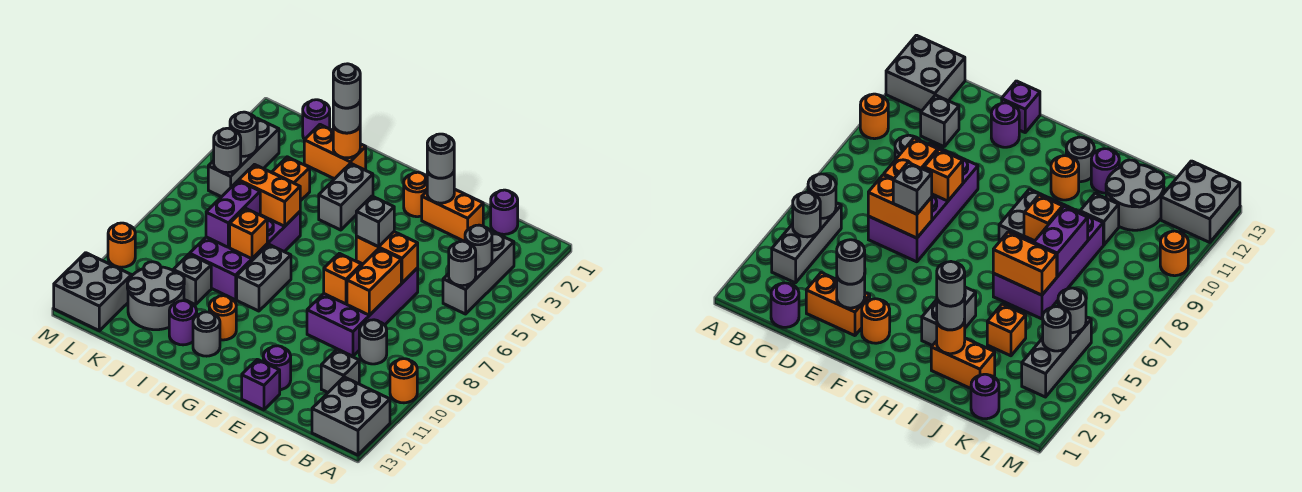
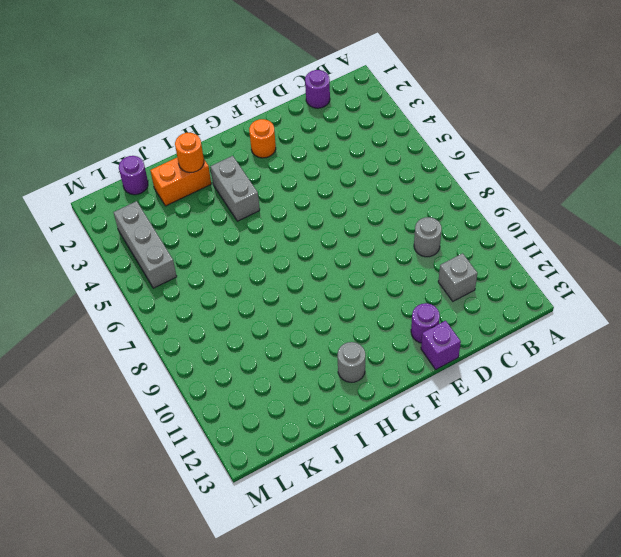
none -> orange round brick A10 level 1
none -> grey brick A12:B13 level 1
none -> grey brick B3:B5 level 1
none -> orange brick D2:E2 level 1

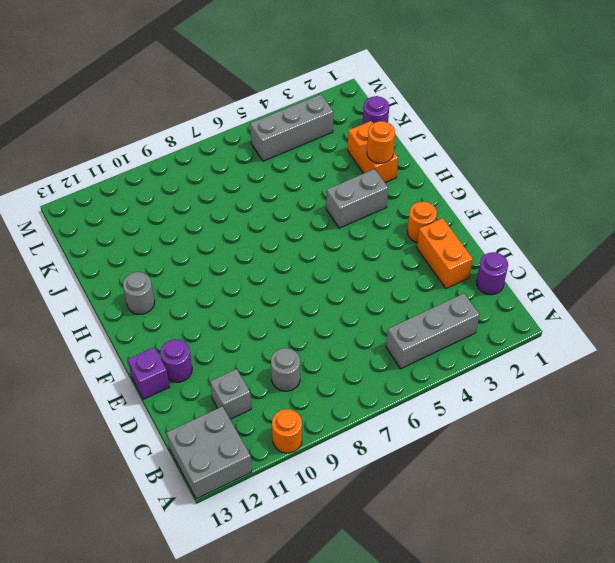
none -> purple brick D6:E9 level 1
none -> grey brick H8:H9 level 1
none -> orange round brick H11 level 1
none -> purple brick I6:J9 level 1

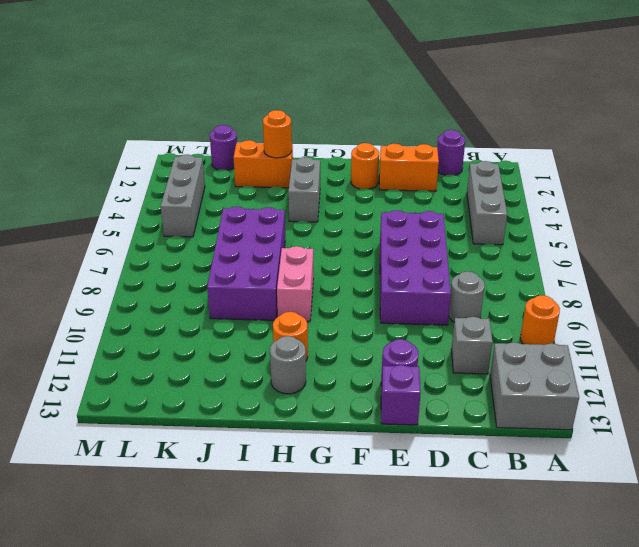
pink brick H8:H9 level 1 -> grey brick H8:H9 level 1
none -> purple round brick I12 level 1
none -> orange brick J4 level 1
none -> grey brick J10 level 1
none -> grey round brick J11:K12 level 1

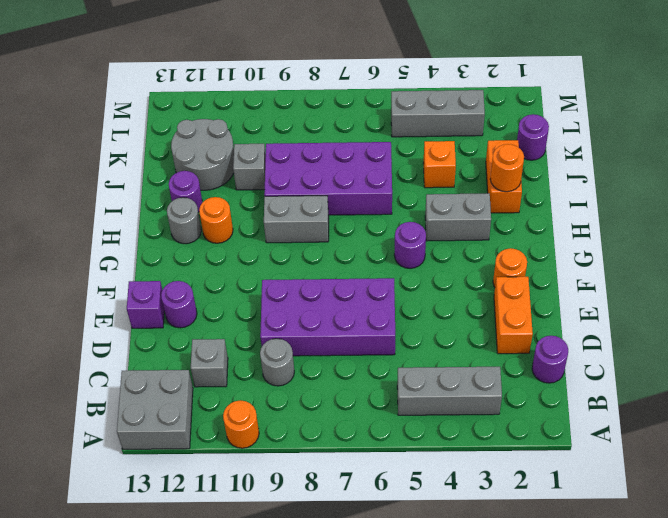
purple round brick G5 level 1 -> none
none -> grey brick L12:M13 level 1
none -> orange round brick M10 level 1
none -> grey round brick B4 level 2
none -> grey round brick B5 level 2

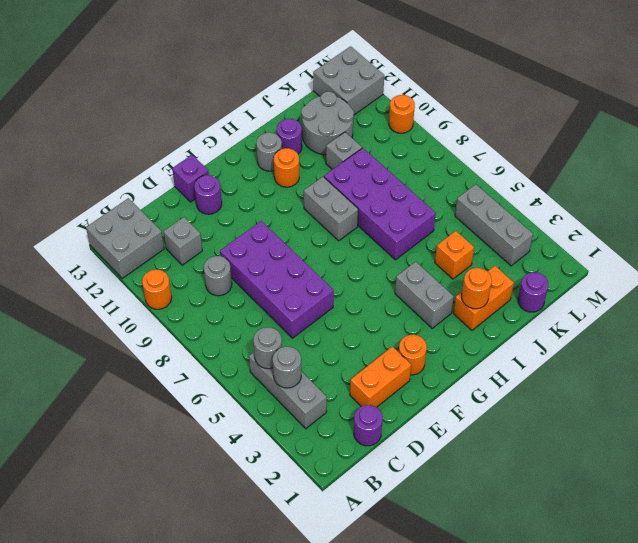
none -> orange brick D6:E6 level 2
none -> orange brick D7:D8 level 2
none -> grey round brick E2 level 2
none -> orange brick E8 level 2

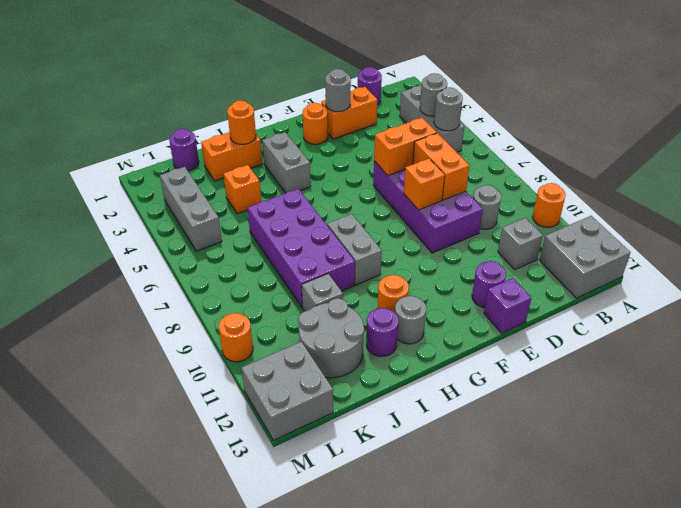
none -> orange brick I6:J6 level 2
none -> orange brick I8 level 2
none -> purple brick J7:J8 level 2
none -> grey round brick L4 level 2

